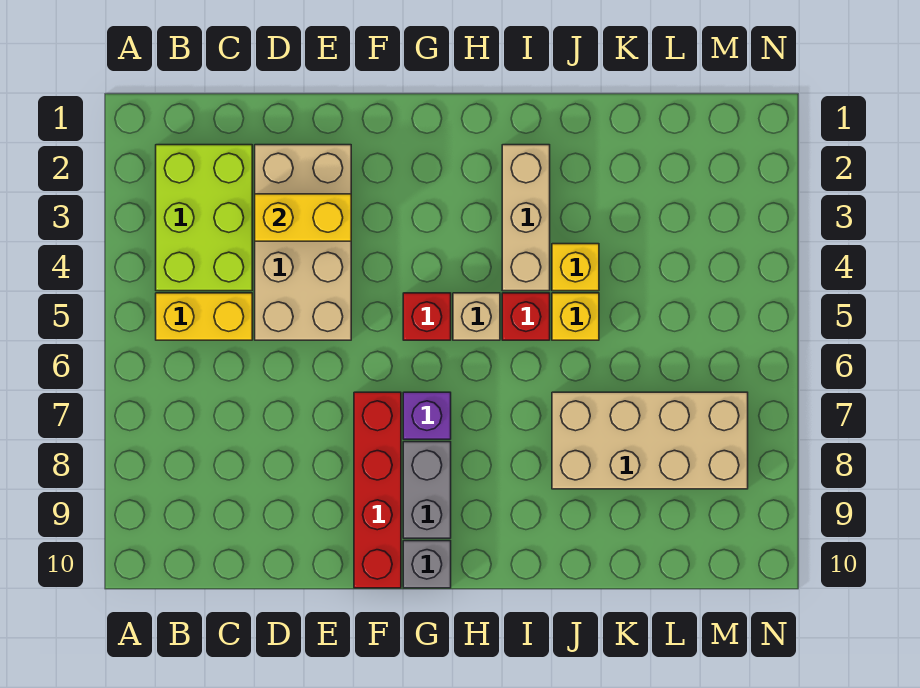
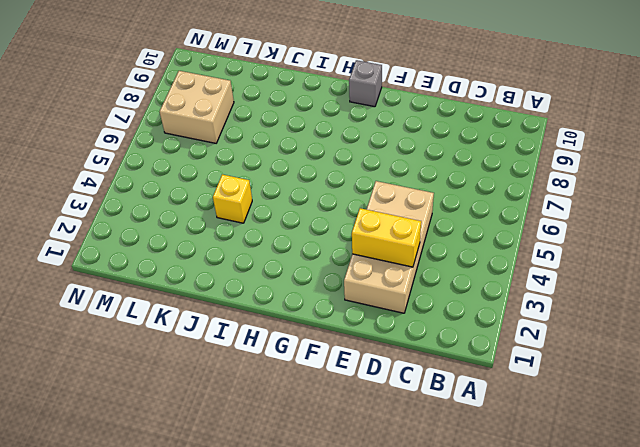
tan brick L7:M8 level 1 -> tan brick J7:M8 level 1
none -> lime brick B2:C4 level 1
none -> yellow brick B5:C5 level 1
none -> red brick F7:F10 level 1

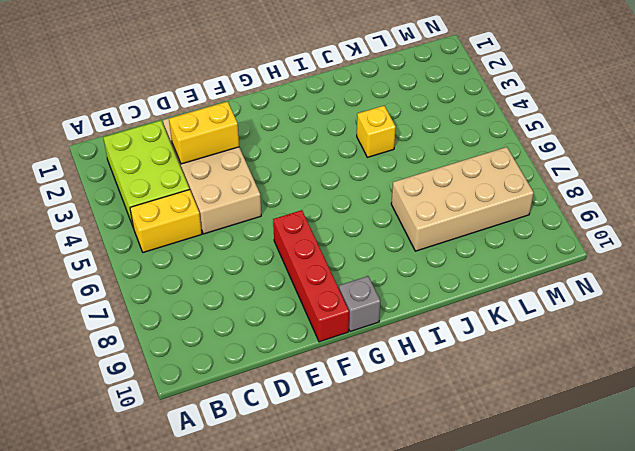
none -> red brick G5 level 1
none -> purple brick G7 level 1
none -> grey brick G8:G9 level 1

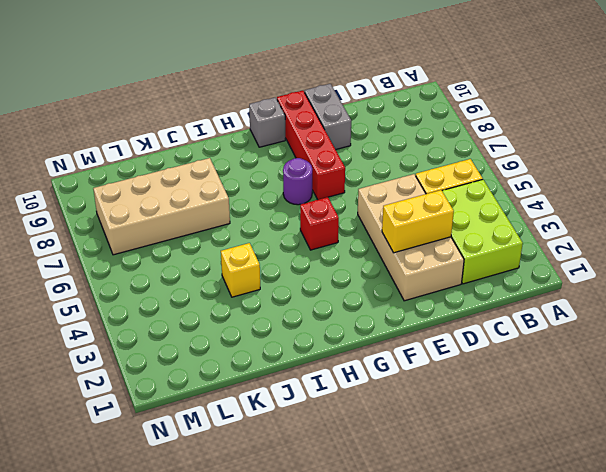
grey brick E9:E10 level 1 -> grey brick G8:G9 level 1
purple round brick G7 level 1 -> purple brick G7 level 1
none -> tan brick H5 level 1
none -> tan brick I2:I4 level 1
none -> red brick I5 level 1

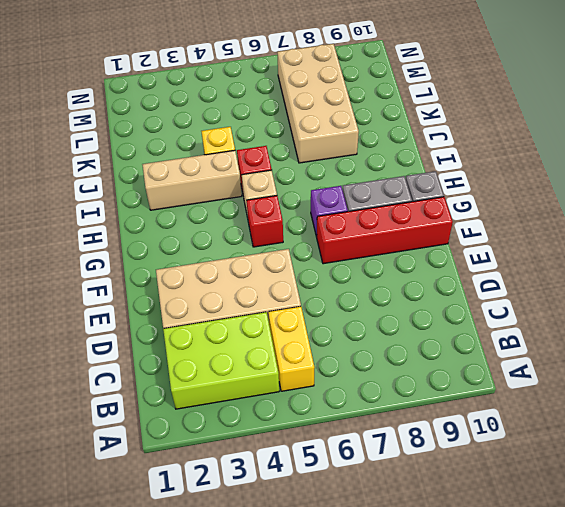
none -> yellow brick J5 level 1
none -> yellow brick D3:E3 level 2

